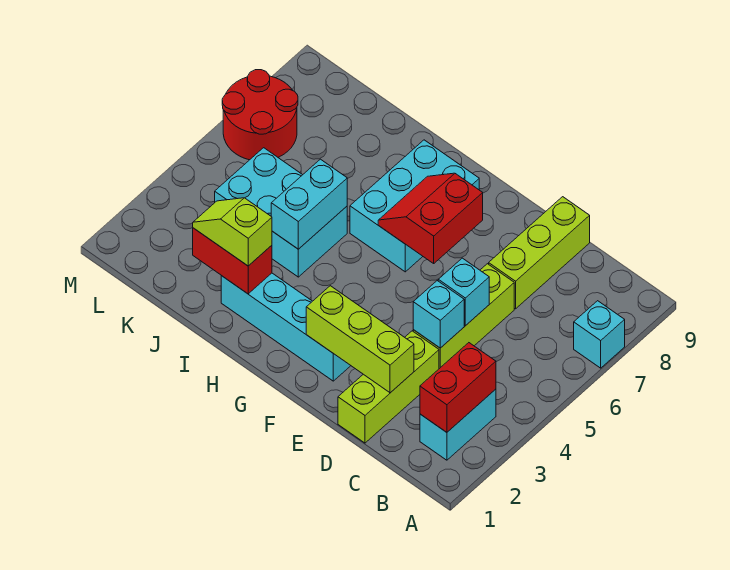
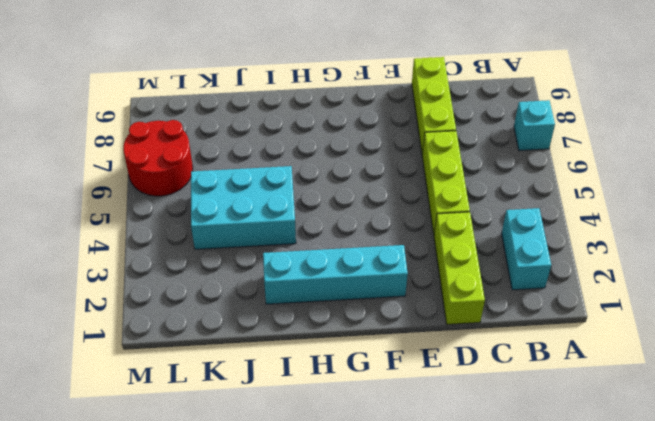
none -> cyan brick G6:H8 level 1
none -> red brick B2:B3 level 2
none -> lime brick D2:F2 level 2

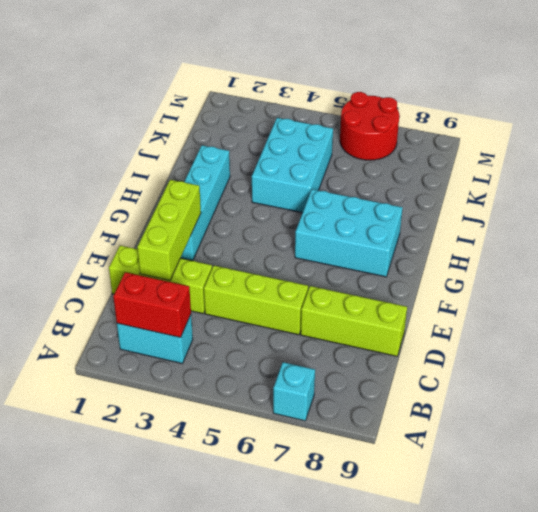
none -> cyan brick D4 level 2
none -> cyan brick D5 level 2
none -> red slope F6:G7 level 2 top F

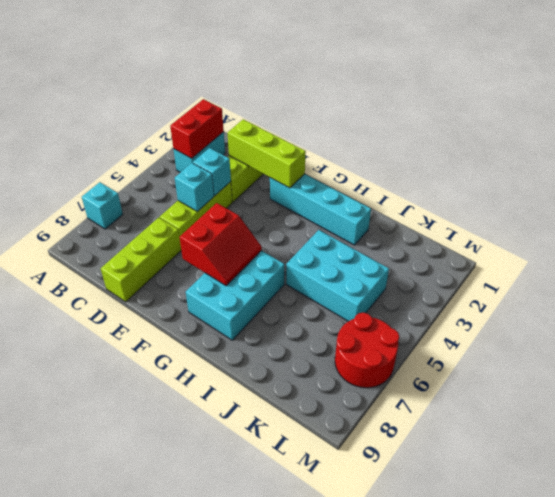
none -> red brick I2:J2 level 2
none -> cyan brick I4:I5 level 2
none -> lime slope I2:J2 level 3 top I

